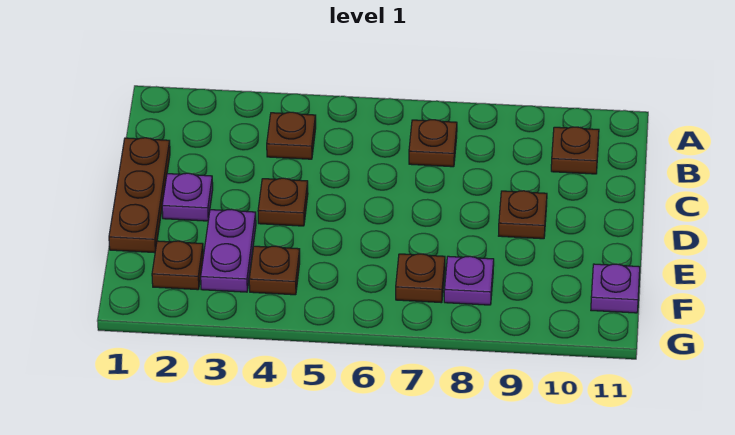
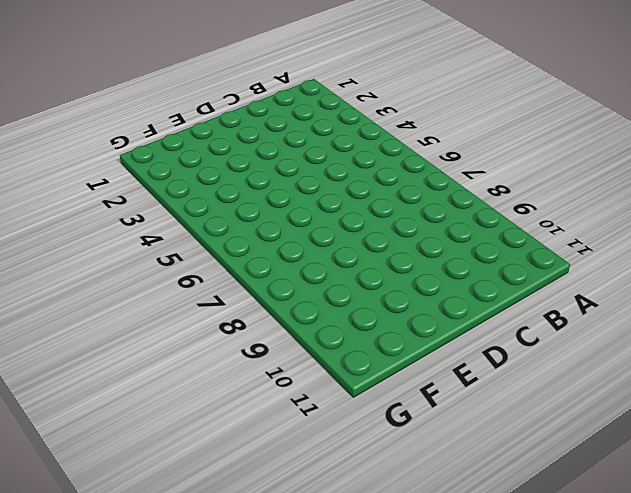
none -> brown plate B4 level 1
none -> brown plate B7 level 1
none -> brown plate B10 level 1

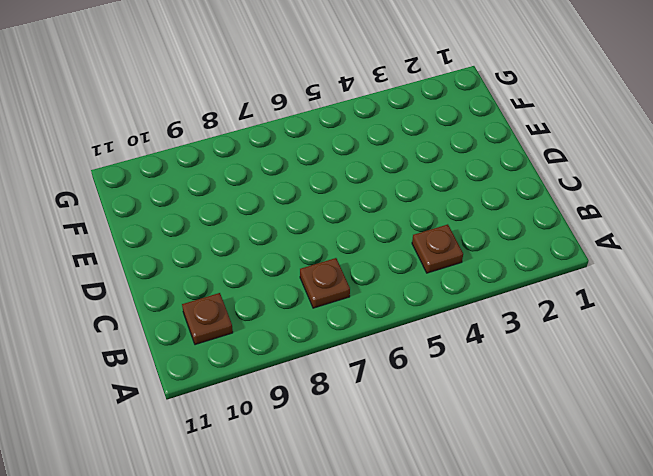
none -> brown plate C1:E1 level 1
none -> purple plate D2 level 1
none -> brown plate D4 level 1

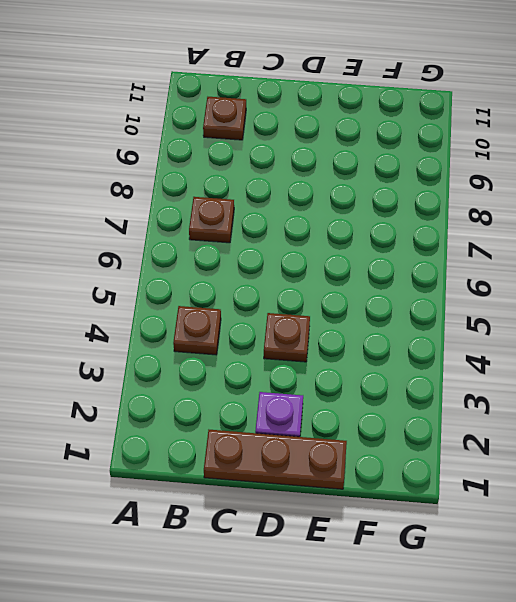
none -> brown plate D9 level 1
none -> purple plate E3:F3 level 1
none -> brown plate F2 level 1

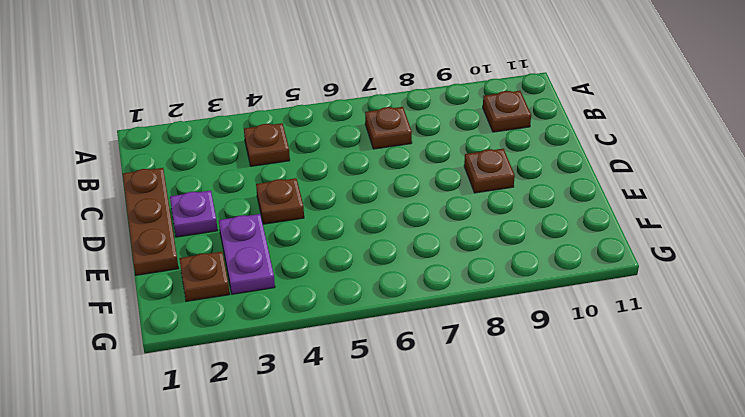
none -> brown plate F4 level 1
none -> brown plate F7 level 1
none -> purple plate F8 level 1

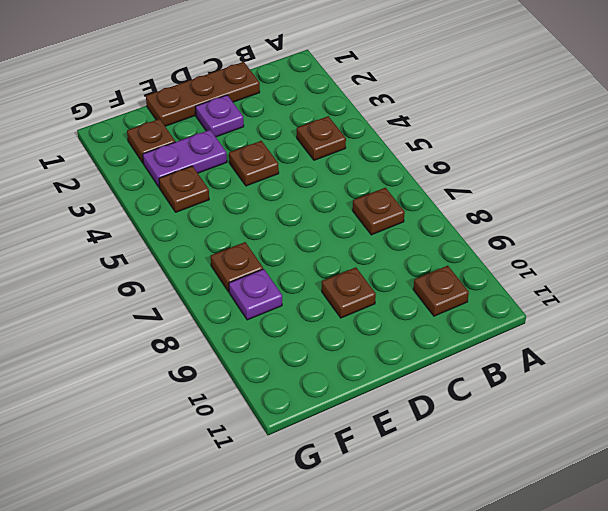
none -> purple plate F11 level 1

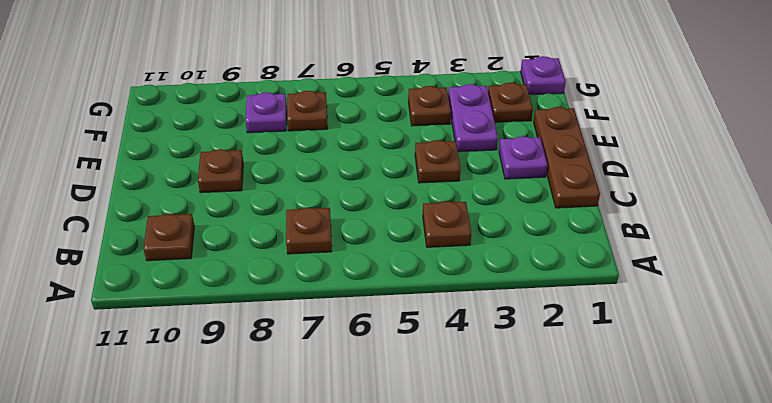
purple plate G1 level 1 -> purple plate F11 level 1

